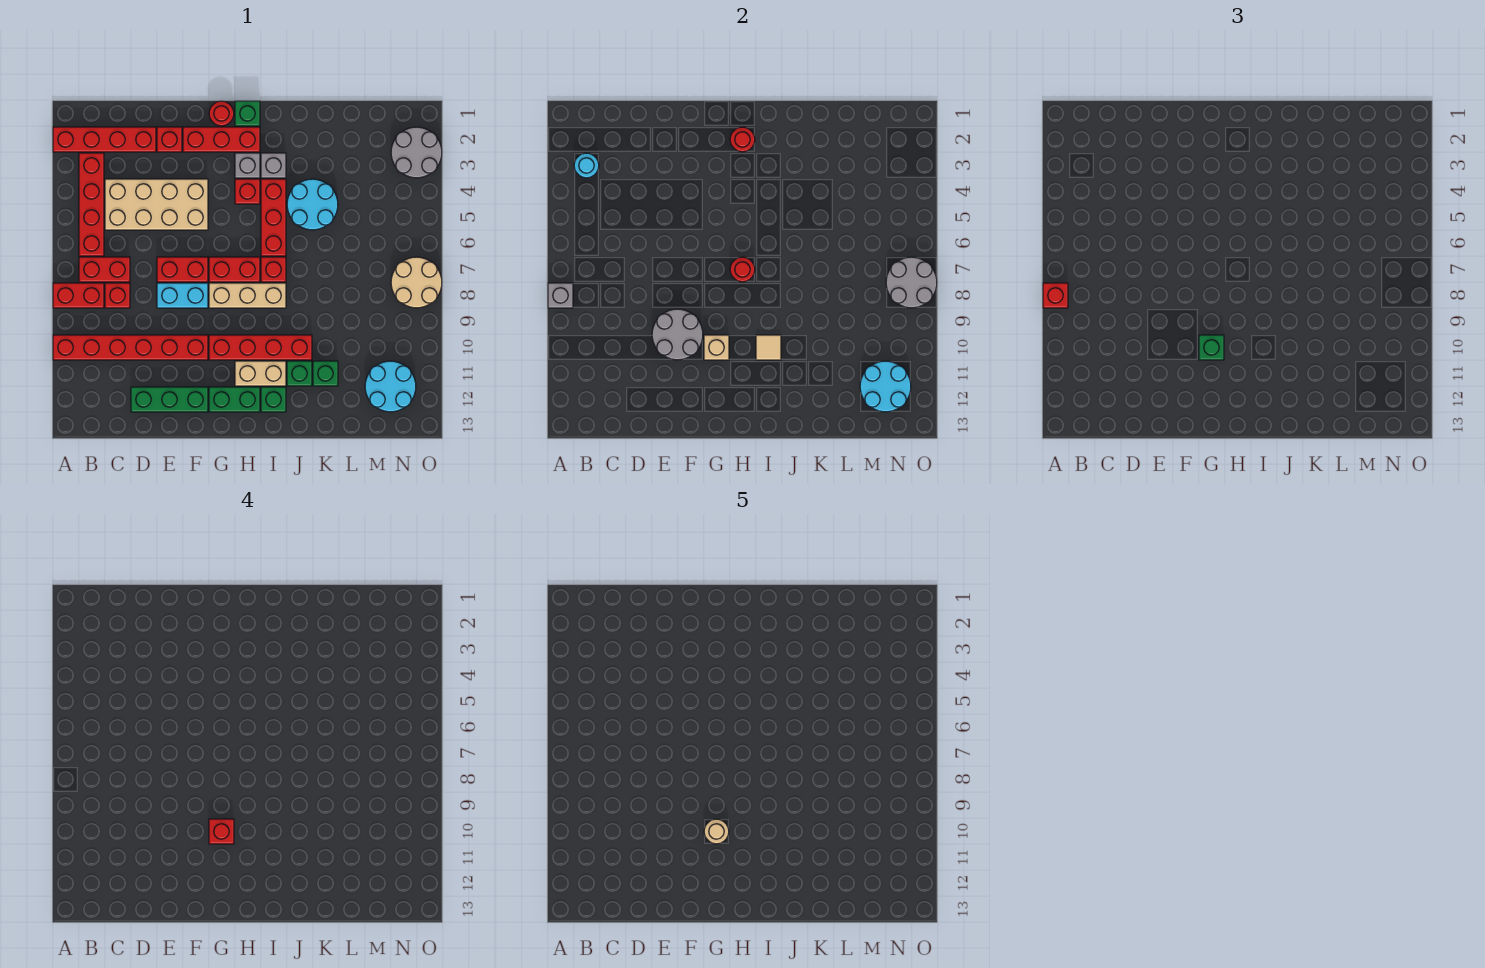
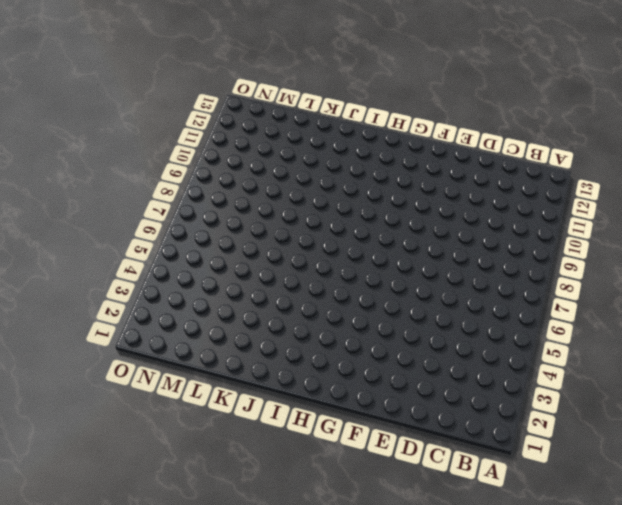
none -> red brick A2:D2 level 1
none -> red brick A8:B8 level 1
none -> red brick A10:F10 level 1
none -> red brick B3:B6 level 1

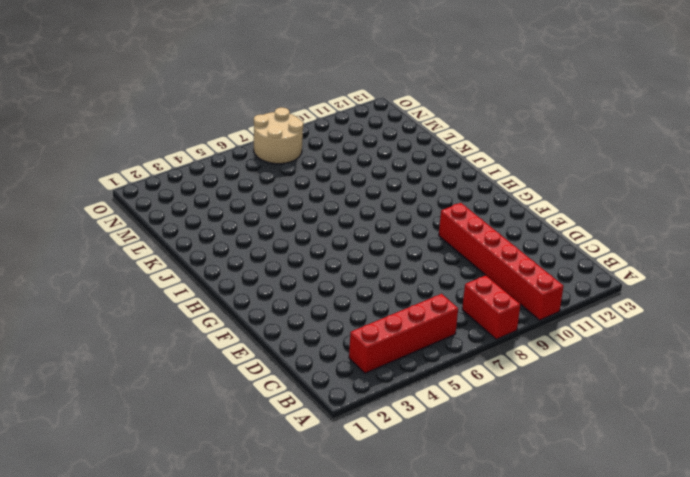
none -> red brick A2:D2 level 1
none -> red brick B7:C7 level 1
none -> tan brick C4:F5 level 1
none -> red brick C8 level 1

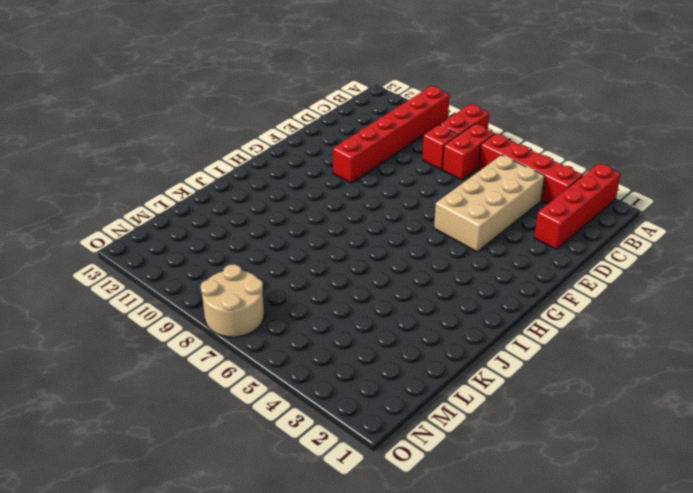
none -> green brick D12:F12 level 1
none -> red brick E2 level 1
none -> red brick E7:F7 level 1
none -> cyan brick E8:F8 level 1

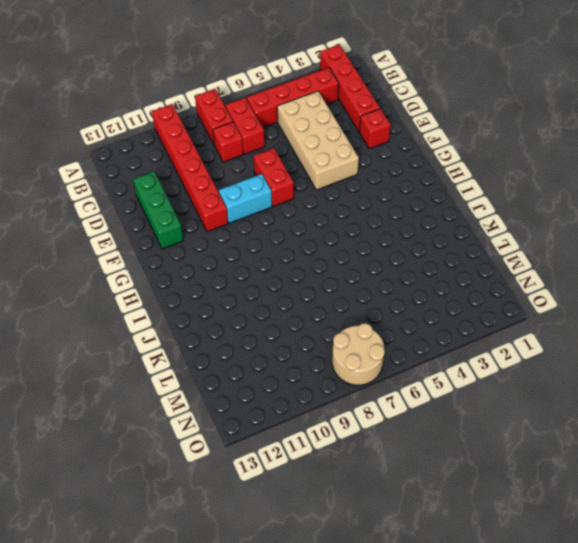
cyan brick F8:F9 level 1 -> cyan brick E8:F8 level 1
none -> red brick F2:H2 level 1
none -> red round brick G1 level 1
none -> red brick G7:H7 level 1
none -> tan brick G8:I8 level 1

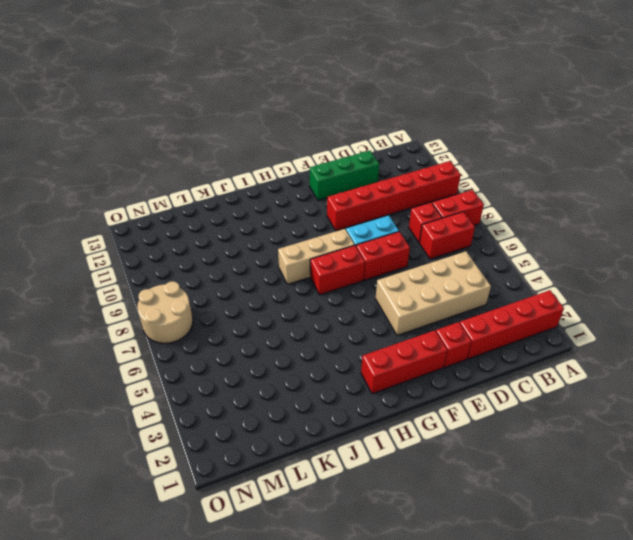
none -> red brick B3:B6 level 1
none -> red round brick G1 level 1
none -> red brick G10:J10 level 1
none -> green brick G12:H12 level 1

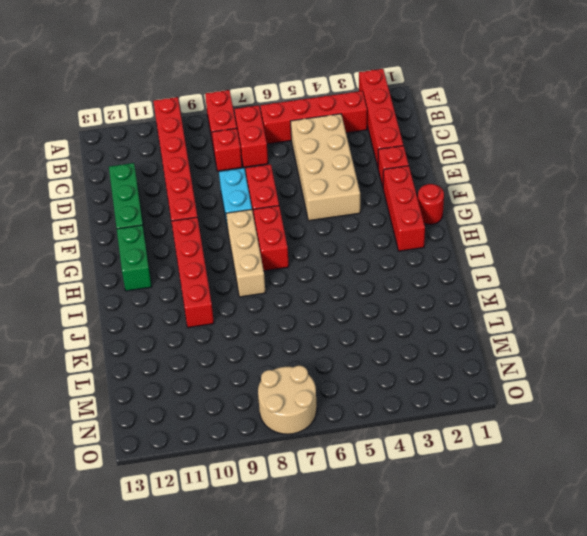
none -> green brick H1 level 1
none -> grey brick H3 level 1
none -> red brick H4 level 1
none -> tan brick H11:I11 level 1

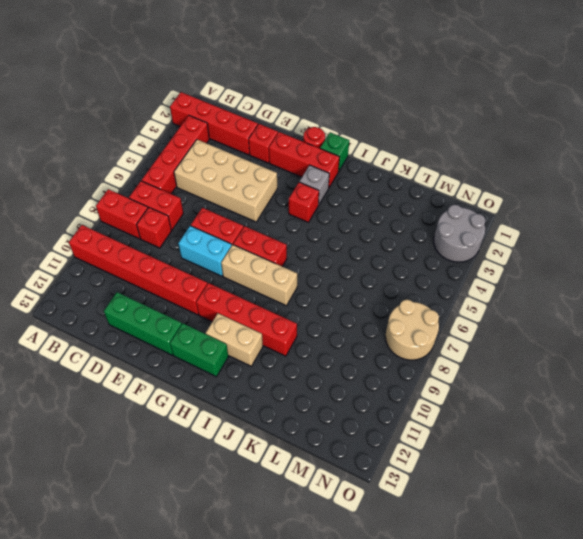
none -> grey brick I3 level 1
none -> red brick I4:I6 level 1
none -> red brick I7 level 1
none -> green brick I12 level 1

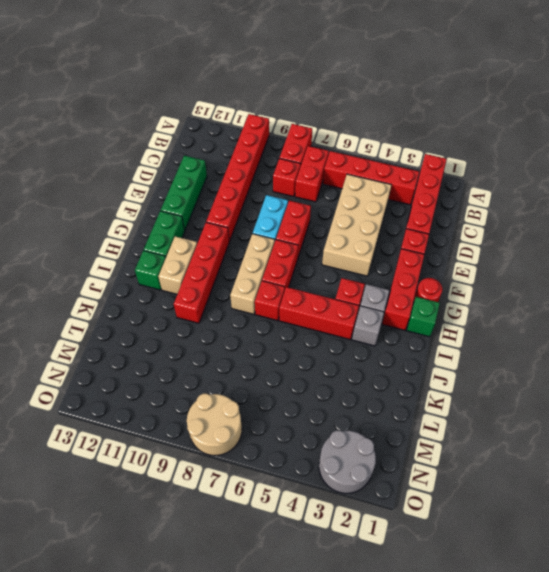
none -> cyan round brick J4:K5 level 1
none -> green brick J11 level 1
none -> green brick K11 level 1
none -> cyan round brick M11:N12 level 1

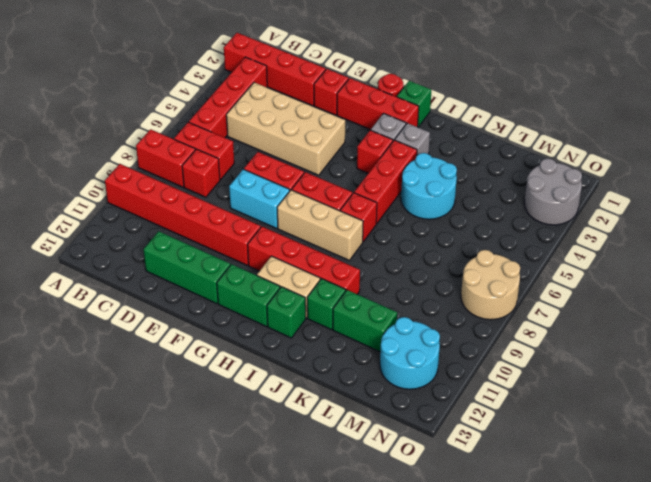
green brick K11:L11 level 1 -> green brick K11 level 1
none -> grey brick A8 level 2
none -> cyan round brick B3 level 2
none -> grey round brick E9:F10 level 2
none -> tan brick G10 level 2

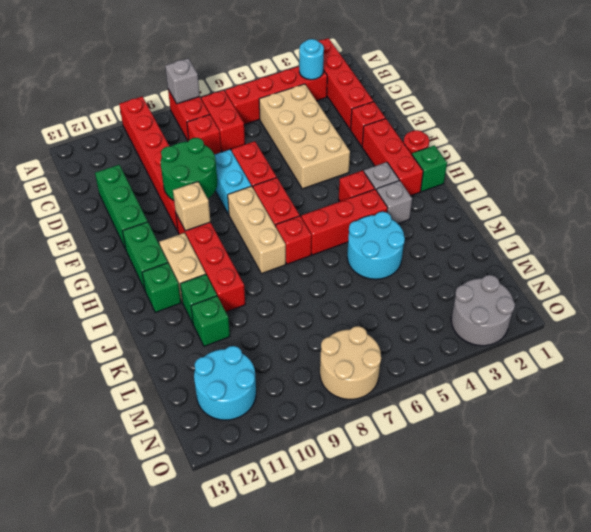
green round brick E9:F10 level 2 -> grey round brick E9:F10 level 2
none -> red round brick H2 level 2
none -> red round brick H7 level 2
none -> tan tile I10 level 2
none -> cyan round brick M11:N12 level 2

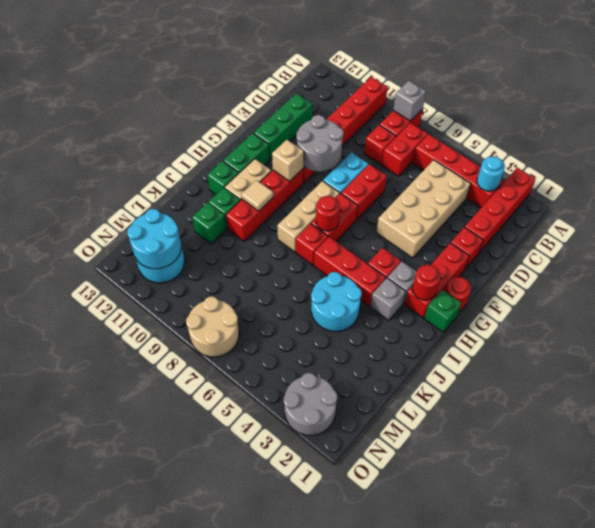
none -> grey round brick N7:O8 level 2
none -> red brick A8 level 3
none -> green brick G10 level 3
none -> red brick G10 level 4

